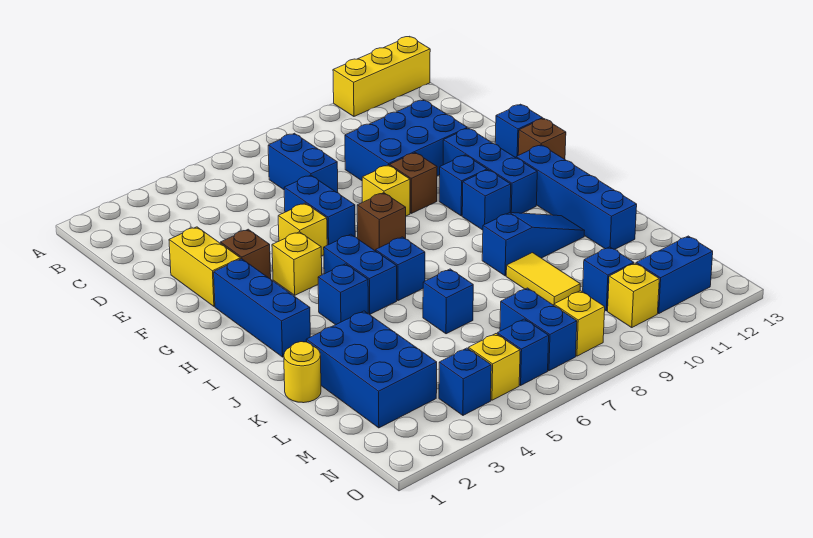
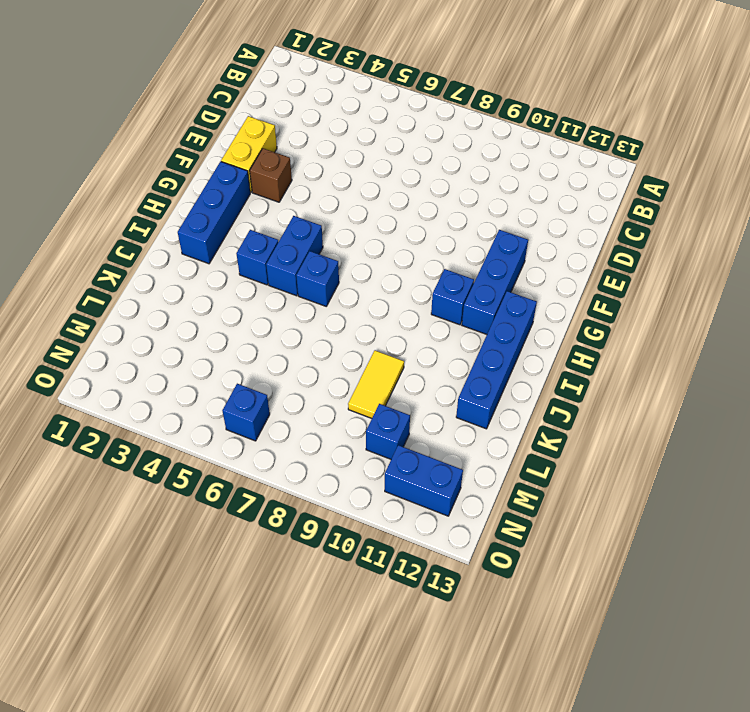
none -> yellow brick A11:A13 level 1
none -> blue brick C7:D7 level 1
none -> blue brick D9:E11 level 1
none -> blue brick E6:F6 level 1

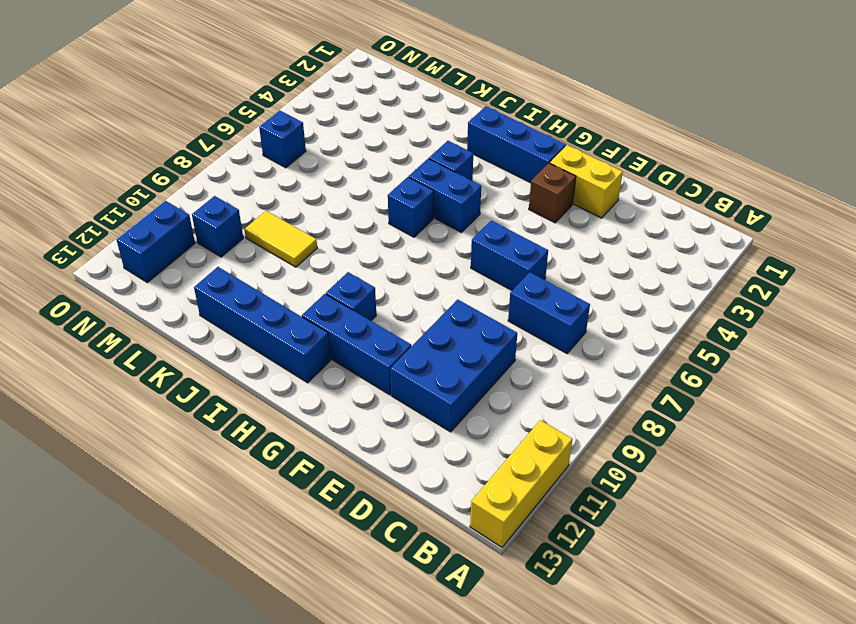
none -> yellow brick F5 level 1
none -> yellow brick F8 level 1
none -> brown brick F9 level 1
none -> blue brick F13 level 1

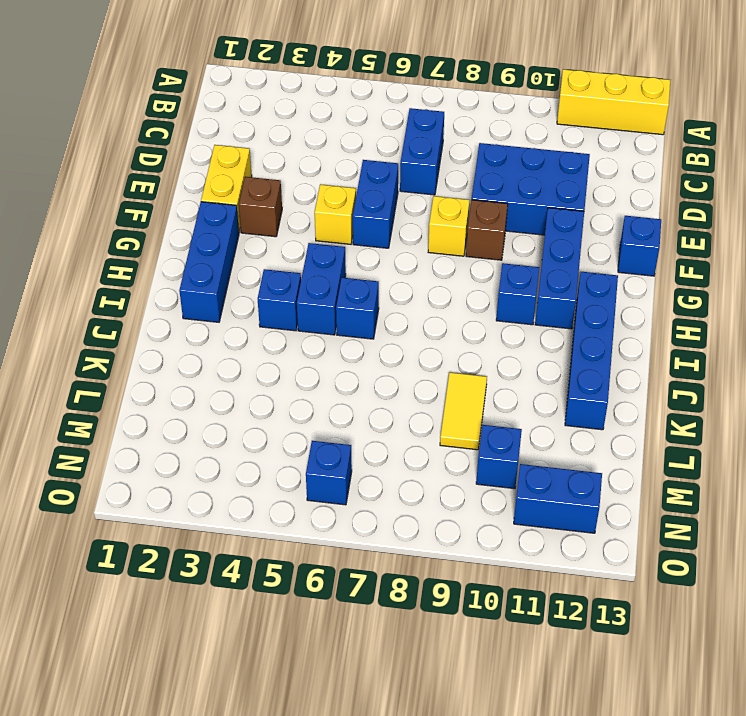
none -> yellow brick G4 level 1
none -> brown brick G7 level 1
none -> blue brick G10 level 1
none -> brown brick G13 level 1

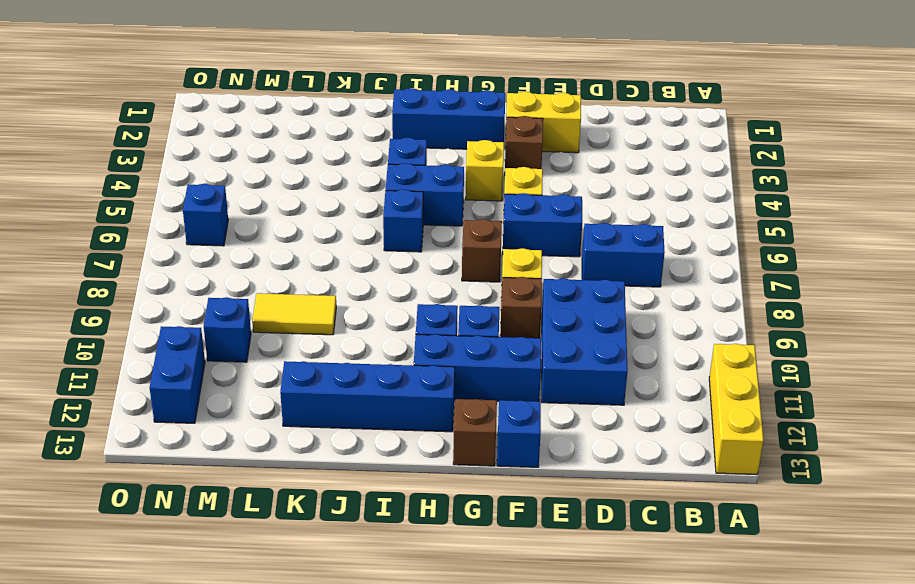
none -> blue slope J9:J11 level 1 top 9
none -> yellow round brick K1 level 1
none -> blue brick K2:M3 level 1
none -> blue brick K6 level 1

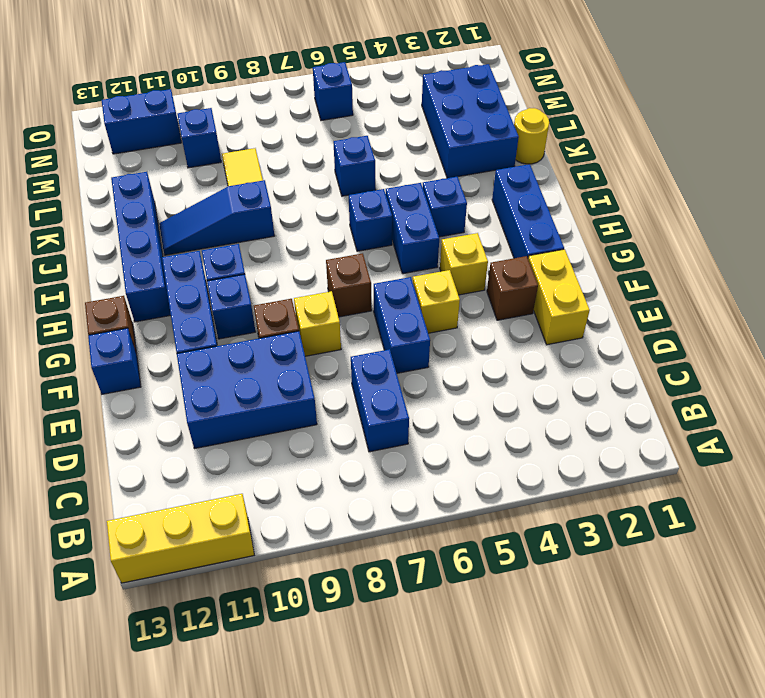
none -> blue brick M7:N7 level 1
none -> blue brick N4 level 1
none -> yellow brick N5 level 1
none -> yellow brick N8 level 1

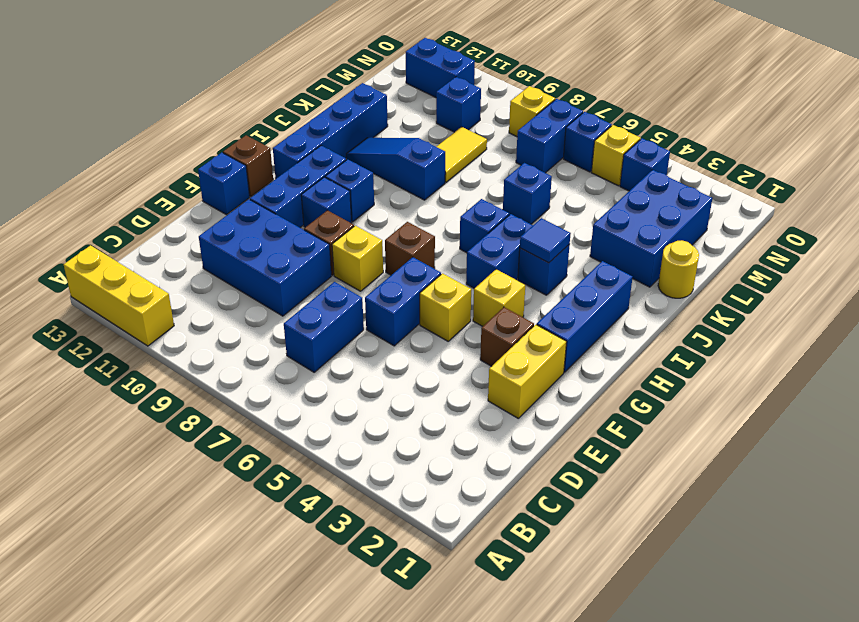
blue tile I4 level 2 -> none
none -> yellow brick N10 level 1

